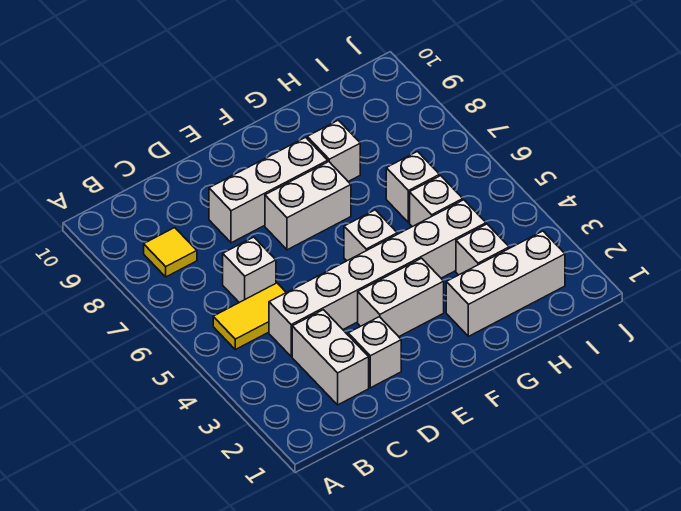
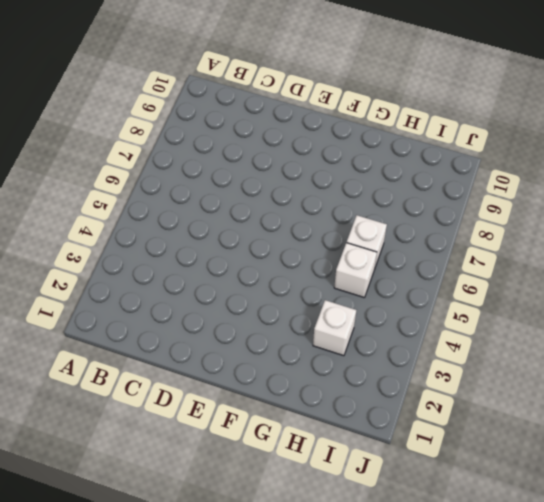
none -> yellow tile B5:C5 level 1
none -> yellow tile B8 level 1
none -> white brick C2:C3 level 1

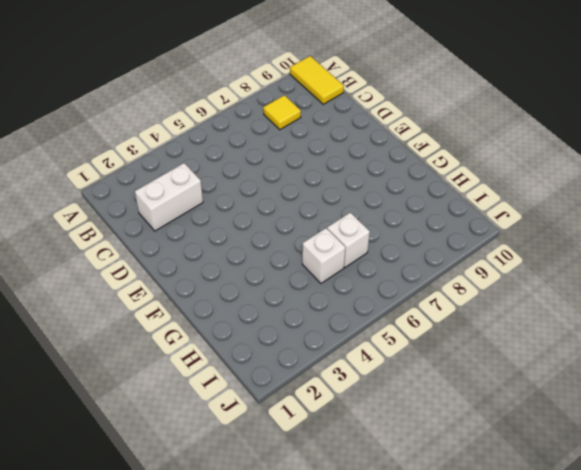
yellow tile A10:B10 level 1 -> yellow tile B5:C5 level 1
none -> white brick C4:H4 level 1
none -> white brick C6 level 1
none -> white brick D2 level 1

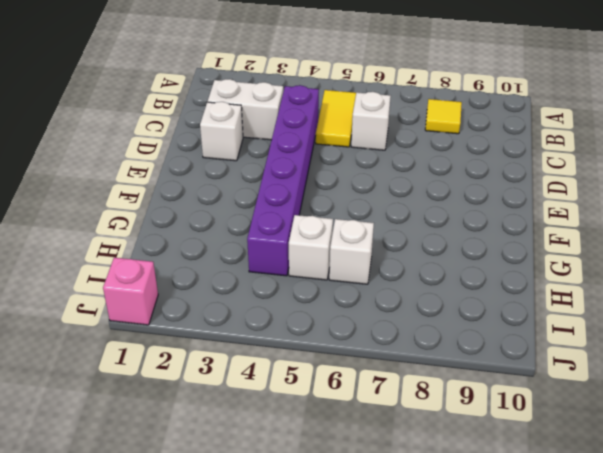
purple brick C4:H4 level 1 -> white brick C4:H4 level 1
pink brick J1 level 1 -> none
none -> white brick D8:F8 level 1
none -> white brick E3:F3 level 1
none -> white brick E7:F7 level 1

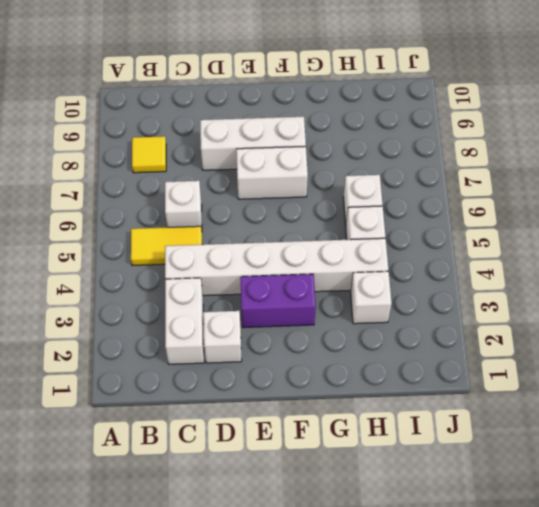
purple brick E3:F3 level 1 -> white brick E3:F3 level 1
none -> white brick F5 level 1
none -> white brick G2:I2 level 1
none -> white brick G8 level 1

